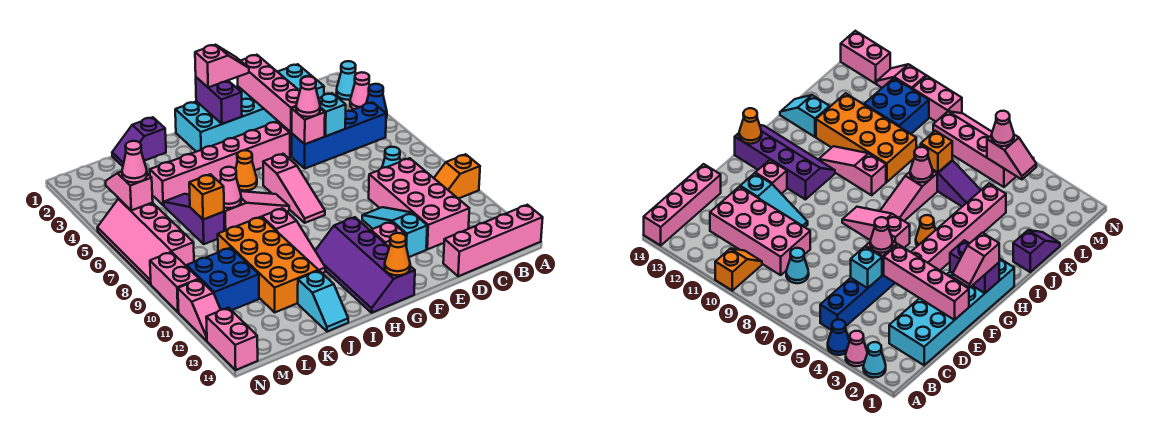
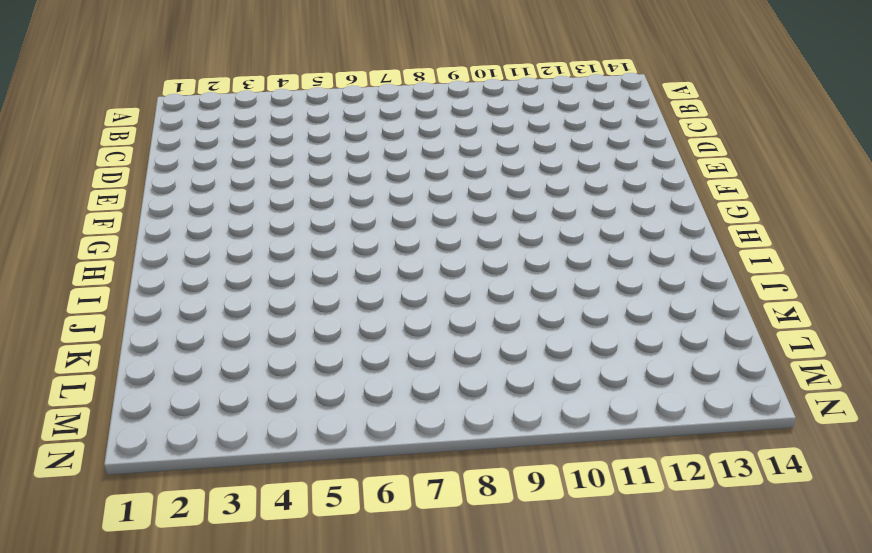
none -> cyan cone A2 level 1
none -> pink cone A3 level 1
none -> blue cone A4 level 1
none -> orange slope A10:B10 level 1 top A

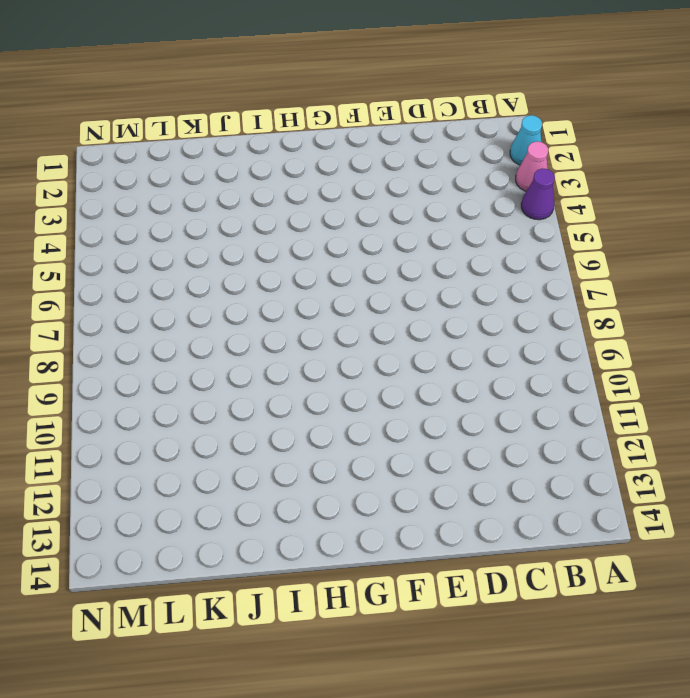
purple cone A4 level 1 -> blue cone A4 level 1
none -> orange slope A10:B10 level 1 top A
none -> pink brick A14:D14 level 1
none -> blue brick B5:E5 level 1
none -> cyan brick C1:H2 level 1

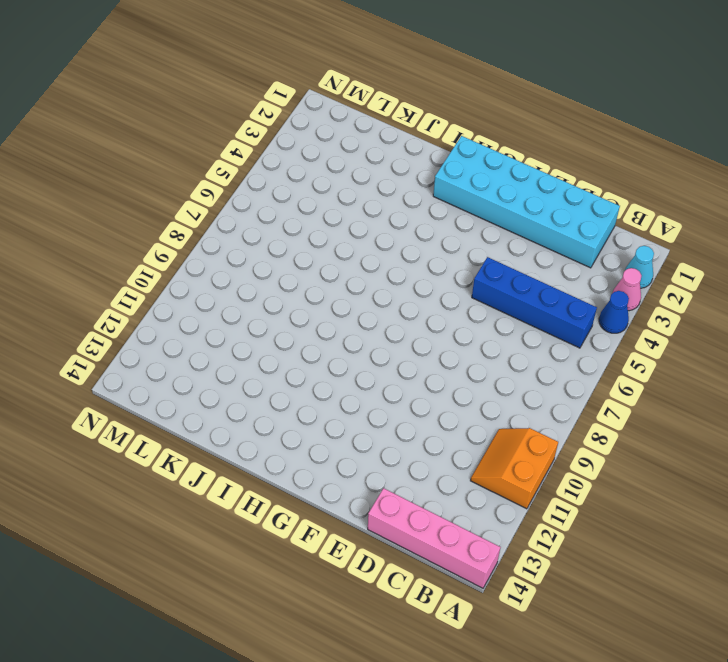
orange slope A10:B11 level 1 top A -> orange slope A10:B10 level 1 top A
none -> cyan cone C8 level 1
none -> pink brick C9:D12 level 1
none -> cyan slope E10:E12 level 1 top 12
none -> pink brick F4:K4 level 1

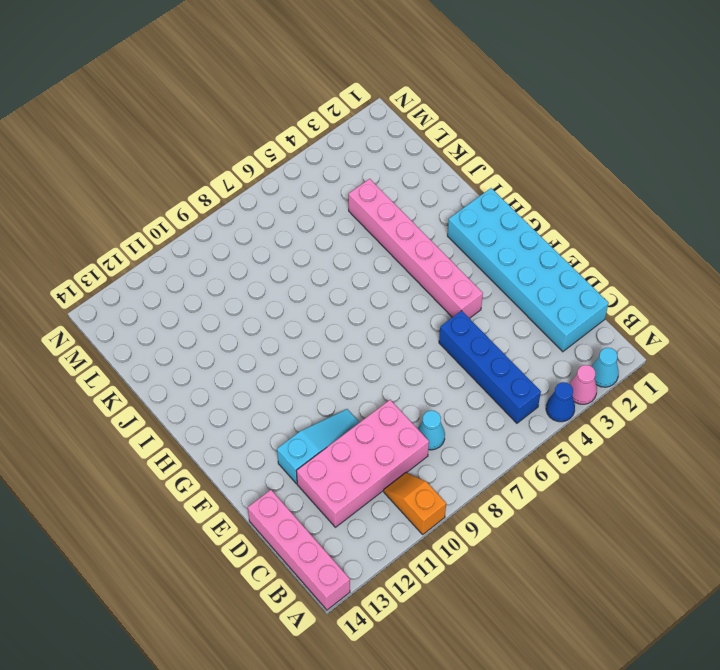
none -> pink brick F12 level 1
none -> pink slope G6:G8 level 1 top 6
none -> purple slope G11:H14 level 1 top G
none -> orange cone H5 level 1

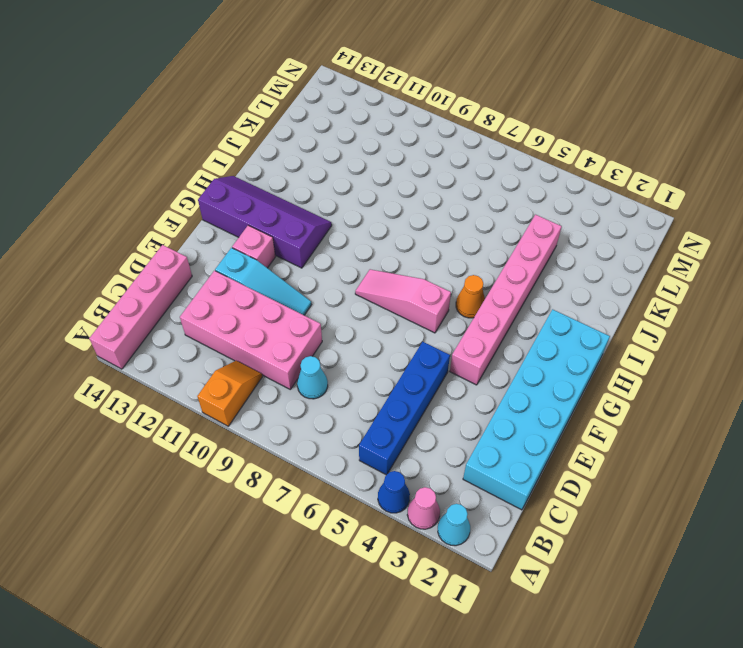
none -> pink slope H7:J7 level 1 top J
none -> pink slope I9:I11 level 1 top 9
none -> purple slope J1:K1 level 1 top J
none -> orange brick J9:K12 level 1

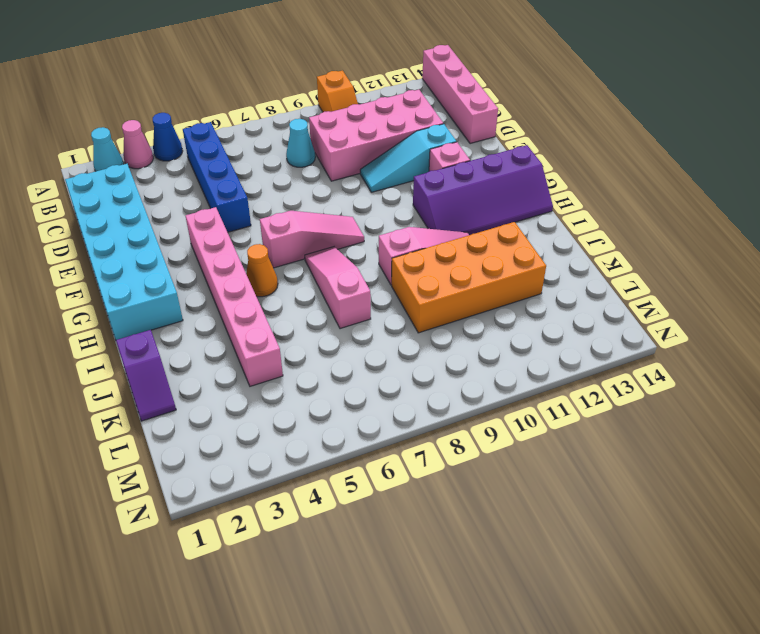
none -> cyan slope J13:J14 level 1 top 13
none -> purple slope K5:K7 level 1 top 7
none -> blue brick L10:M11 level 1
none -> pink slope M5:N8 level 1 top M

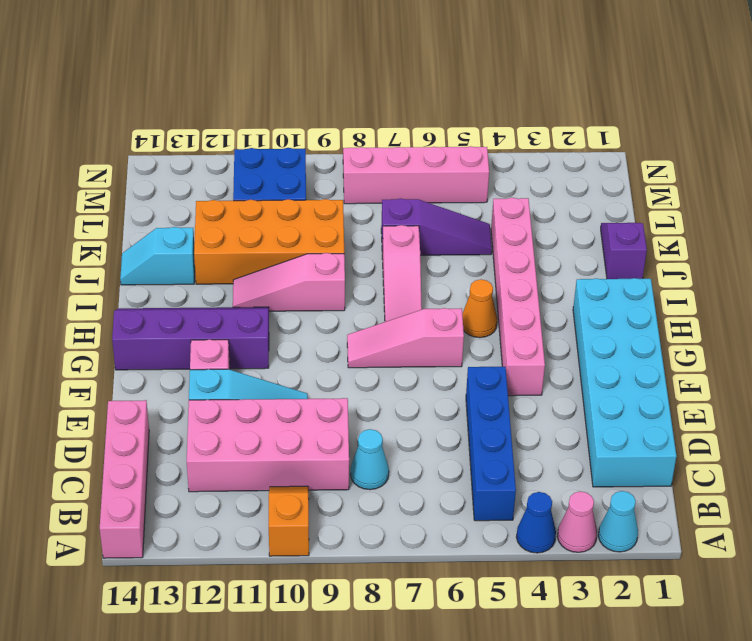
none -> pink brick N9:N10 level 1
none -> pink slope N11:N12 level 1 top 11
none -> pink brick N13:N14 level 1
none -> cyan brick D5 level 2

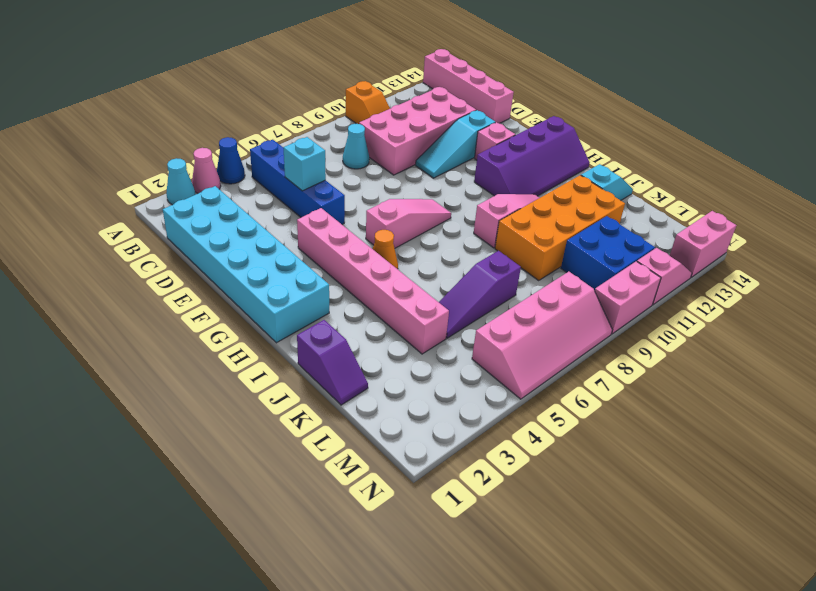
none -> pink slope H7:J7 level 1 top J
none -> pink brick E1:E4 level 2
none -> pink brick E5 level 2
none -> purple brick G1:G2 level 2

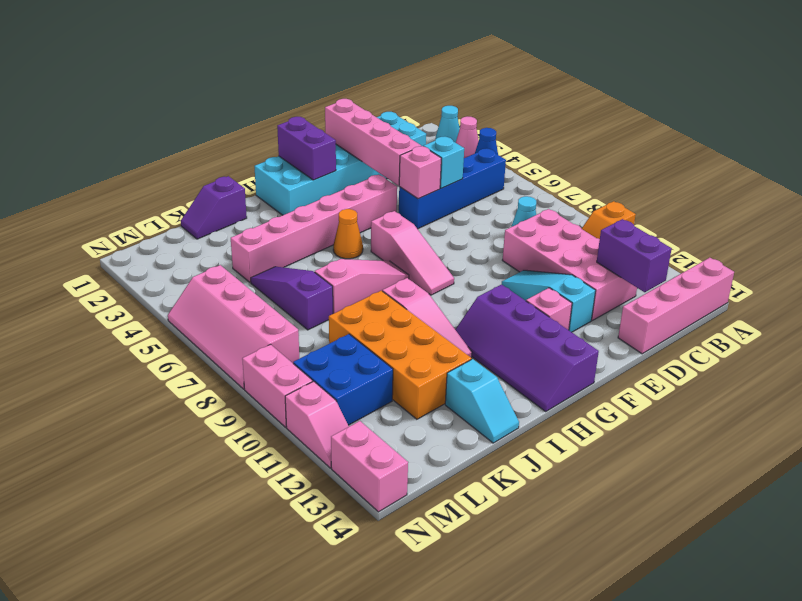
purple brick C12:C13 level 2 -> none
none -> orange cone G14 level 2
none -> pink cone J7 level 2
none -> orange brick K7 level 2
none -> pink slope M4:M5 level 2 top 5

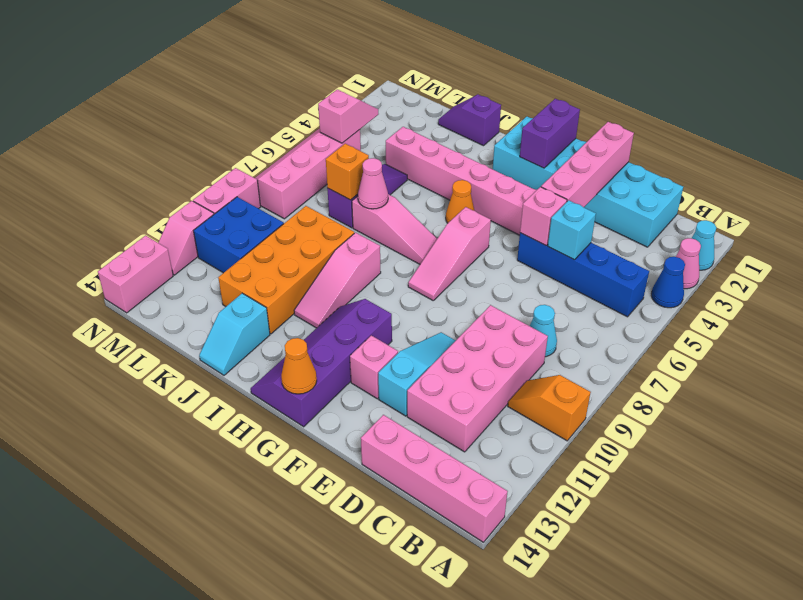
none -> pink cone E5 level 3
none -> pink slope F1:G1 level 3 top G
none -> pink cone M5 level 3

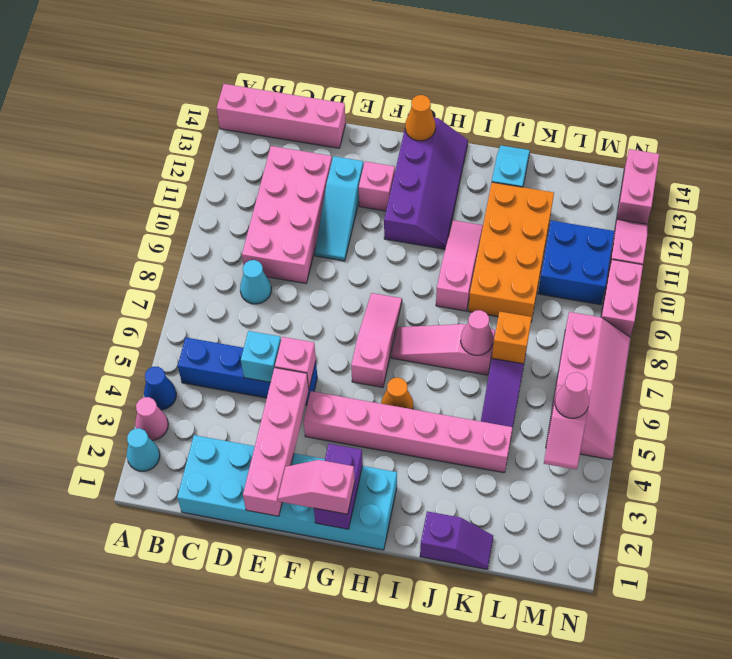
none -> orange slope A10:B10 level 1 top A
none -> pink cone E5 level 3

